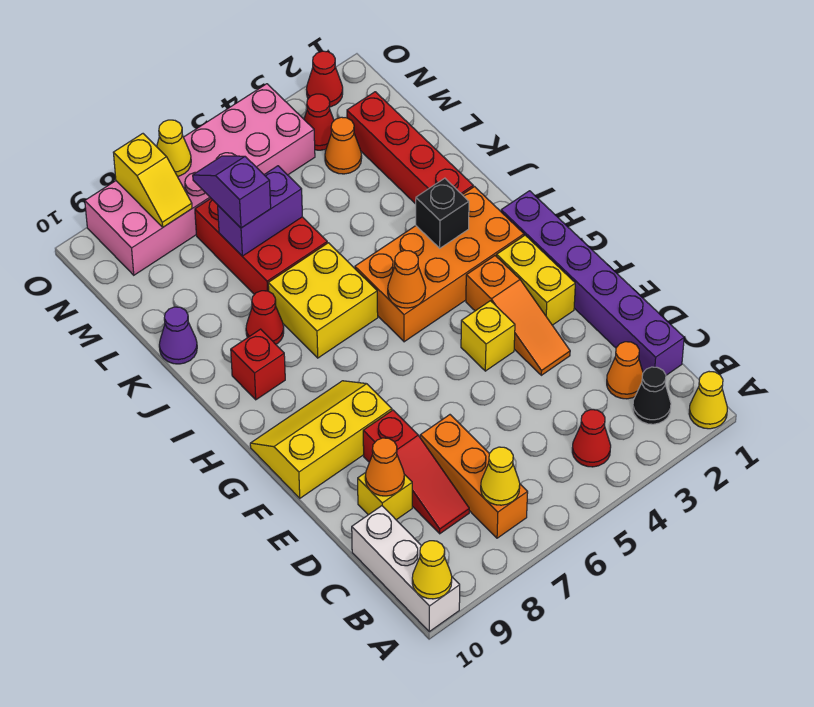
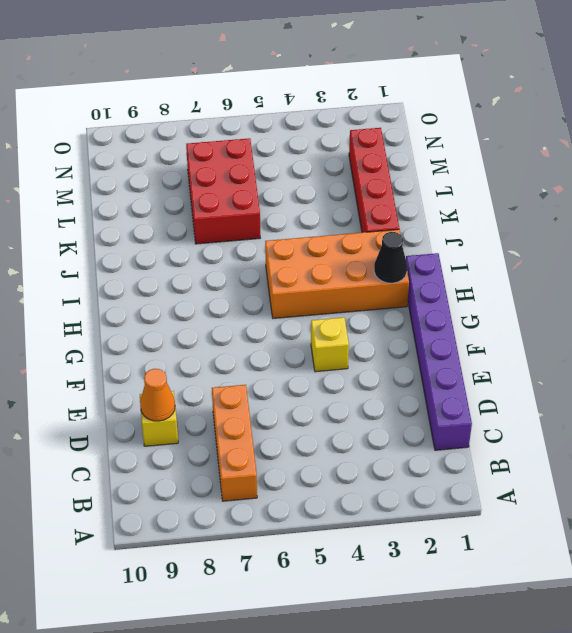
black cone H2 level 2 -> black cone B2 level 1
none -> yellow cone A1 level 1
none -> white brick A10:C10 level 1
none -> red cone B4 level 1
none -> orange cone C2 level 1

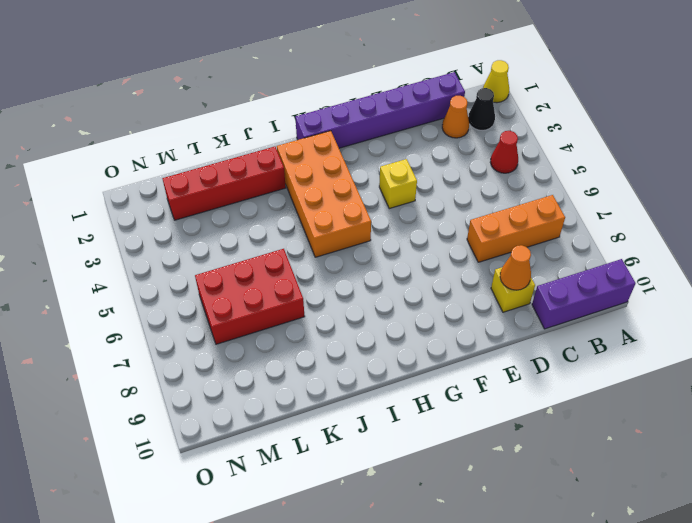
purple brick A10:C10 level 1 -> white brick A10:C10 level 1
none -> red slope C8:E8 level 1 top E
none -> orange slope E3:G3 level 1 top G
none -> yellow brick F2:G2 level 1
none -> yellow slope F8:G10 level 1 top F

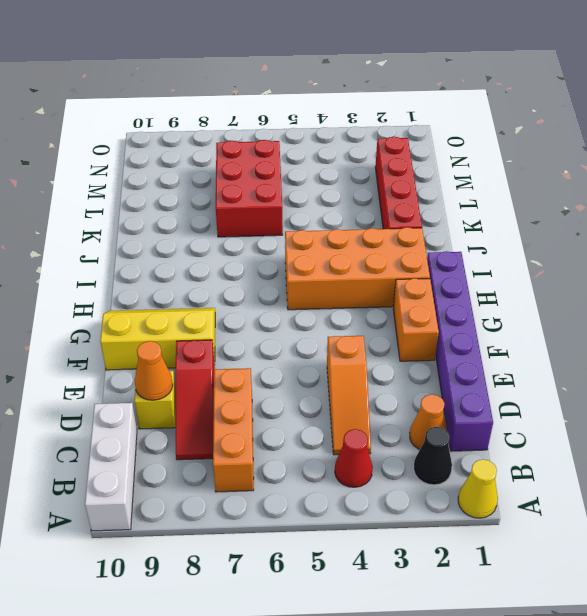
orange slope C4:E4 level 1 top E -> orange slope E3:G3 level 1 top G
orange brick F2:G2 level 1 -> yellow brick F2:G2 level 1
none -> yellow brick F4 level 1
none -> yellow brick I6:J7 level 1
none -> red brick I9 level 1
none -> red cone J8 level 1

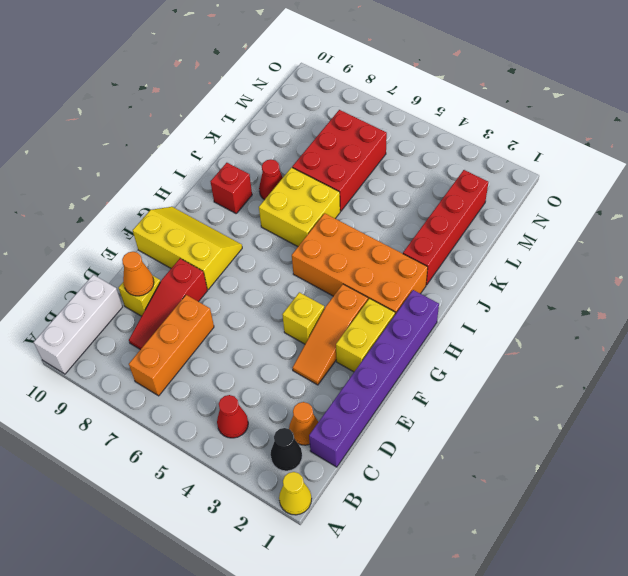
none -> purple cone K10 level 1
none -> orange cone M3 level 1
none -> red cone N3 level 1
none -> pink brick N4:O9 level 1

